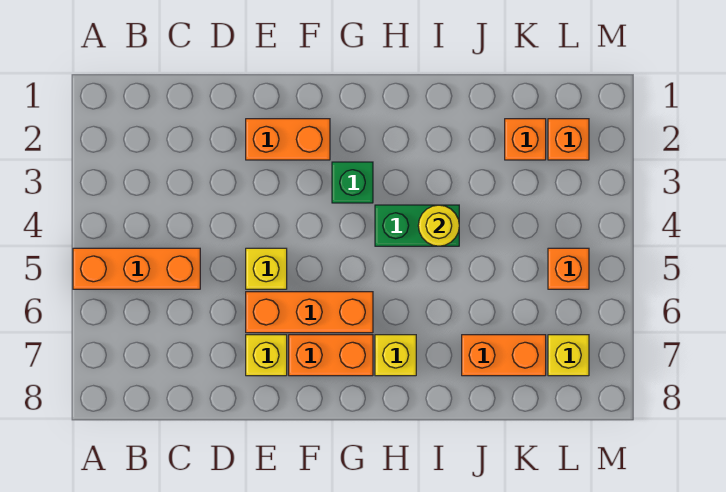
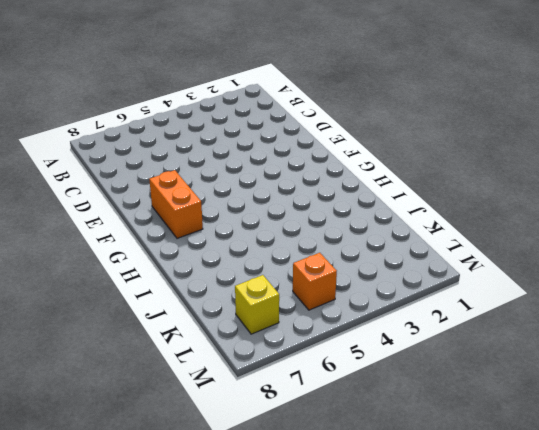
none -> orange brick A5:C5 level 1
none -> orange brick E2:F2 level 1
none -> yellow brick E5 level 1

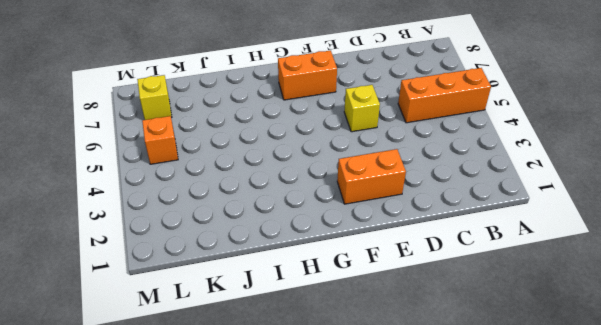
none -> orange brick E6:G6 level 1
none -> yellow brick E7 level 1
none -> green brick G3 level 1

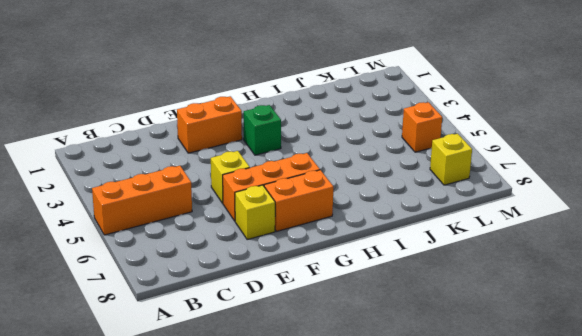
none -> green brick H4:I4 level 1
none -> yellow brick H7 level 1
none -> orange brick J7:K7 level 1

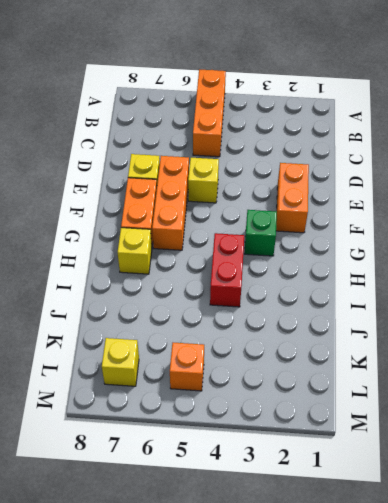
red brick H4:I4 level 1 -> green brick H4:I4 level 1
none -> orange brick J7:K7 level 1
none -> orange brick K2 level 1
none -> orange brick L2 level 1

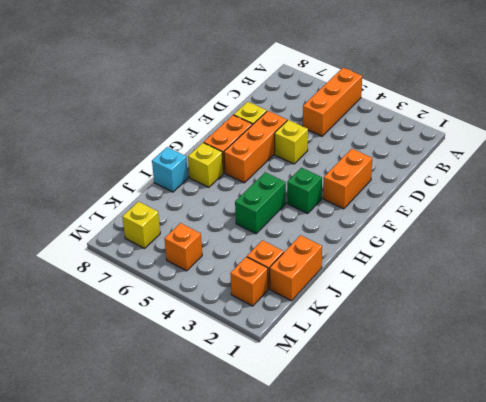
cyan brick I8 level 1 -> none
orange brick J1:K1 level 1 -> orange brick J7:K7 level 1
none -> yellow round brick I4 level 2

